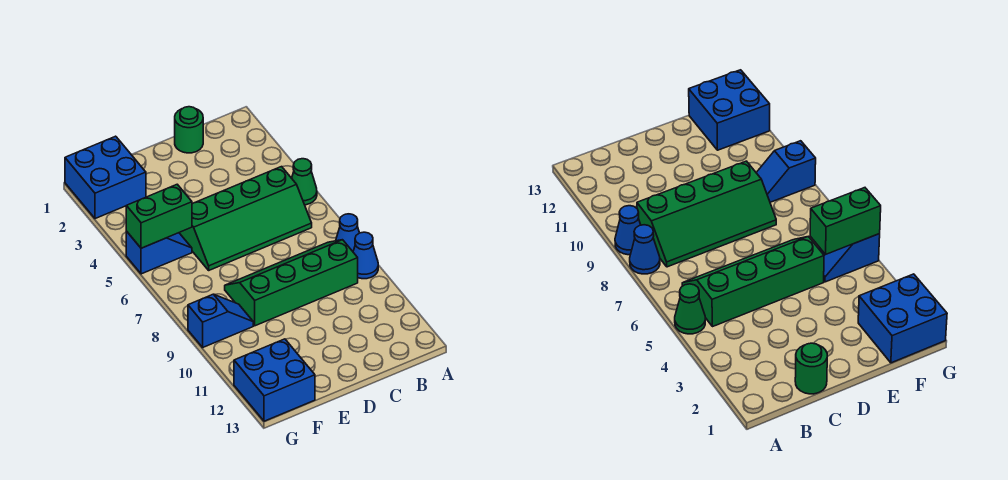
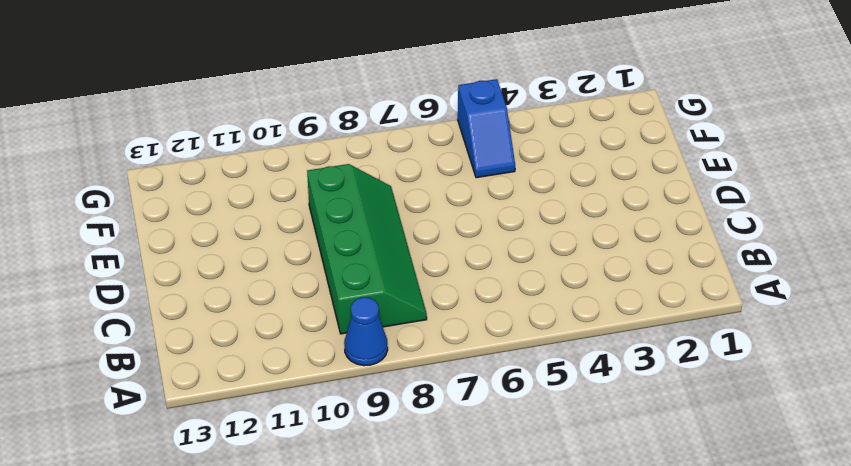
none -> green cone A5 level 1
none -> blue cone A8 level 1

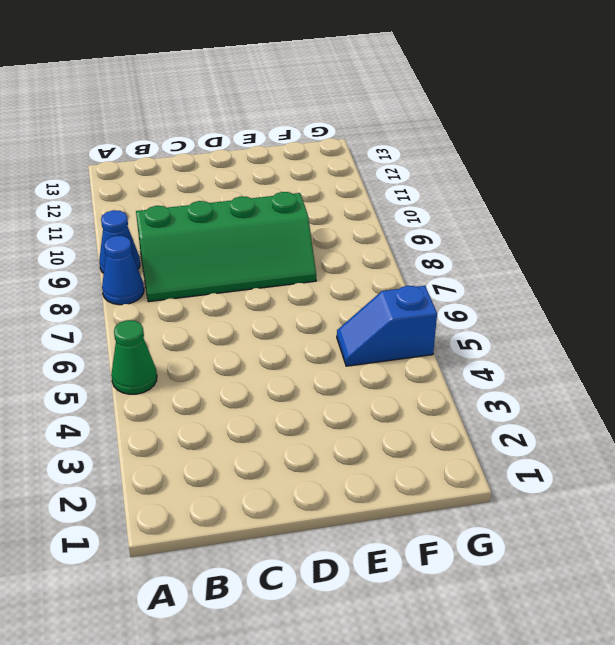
none -> green slope B5:E6 level 1 top 5
none -> green round brick C1 level 1

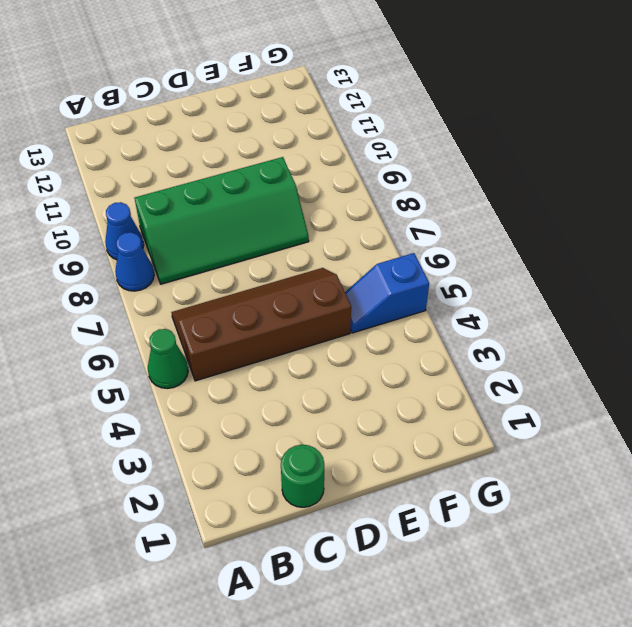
brown slope B5:E6 level 1 top 5 -> green slope B5:E6 level 1 top 5
none -> blue brick F1:G2 level 1
none -> blue slope F9:G9 level 1 top G

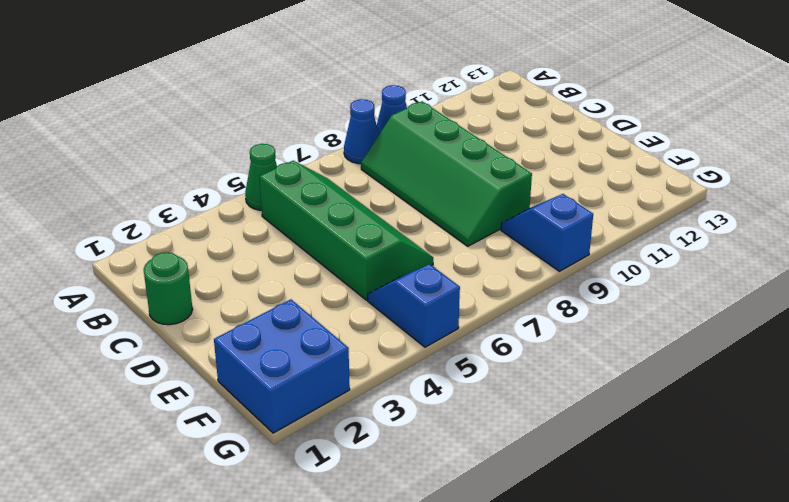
none -> blue brick F12:G13 level 1
none -> green brick F5:G5 level 2

